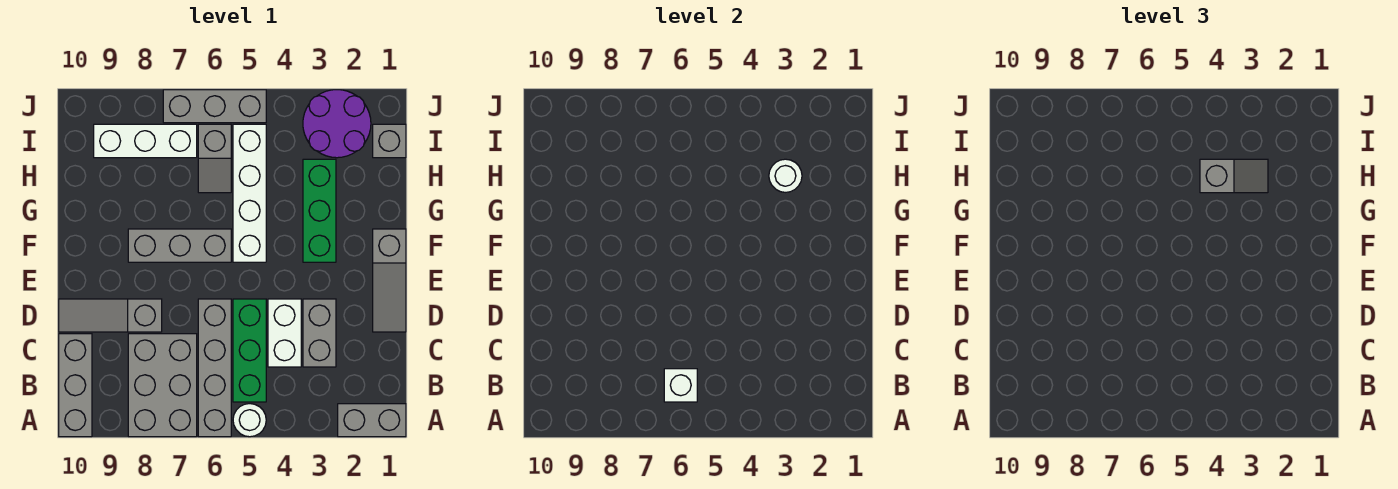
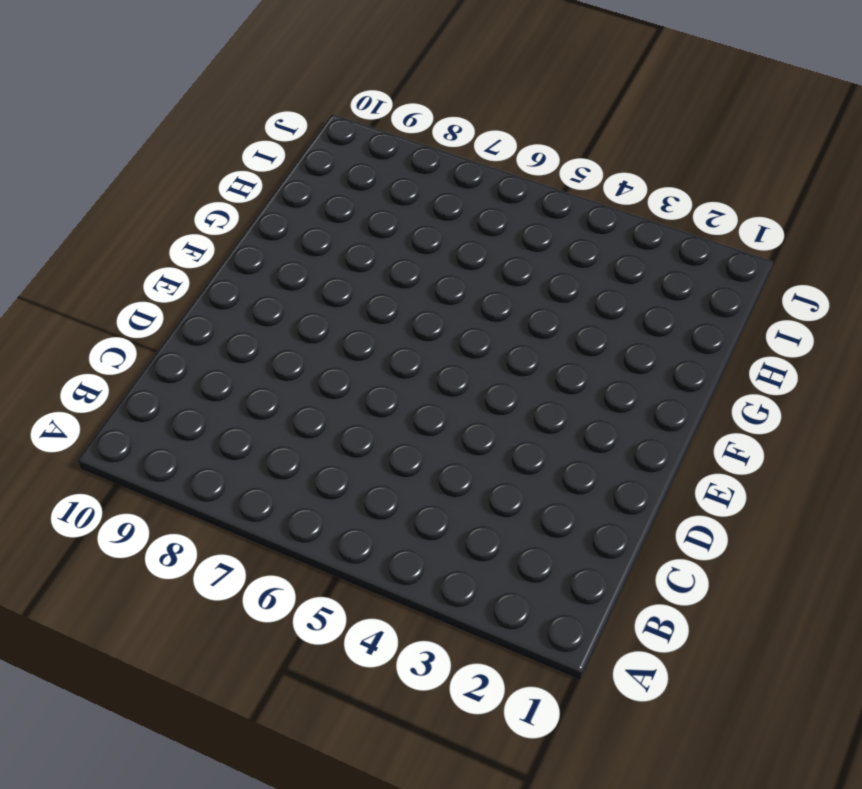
none -> grey brick A1:A2 level 1
none -> white round brick A5 level 1
none -> grey brick A6:D6 level 1

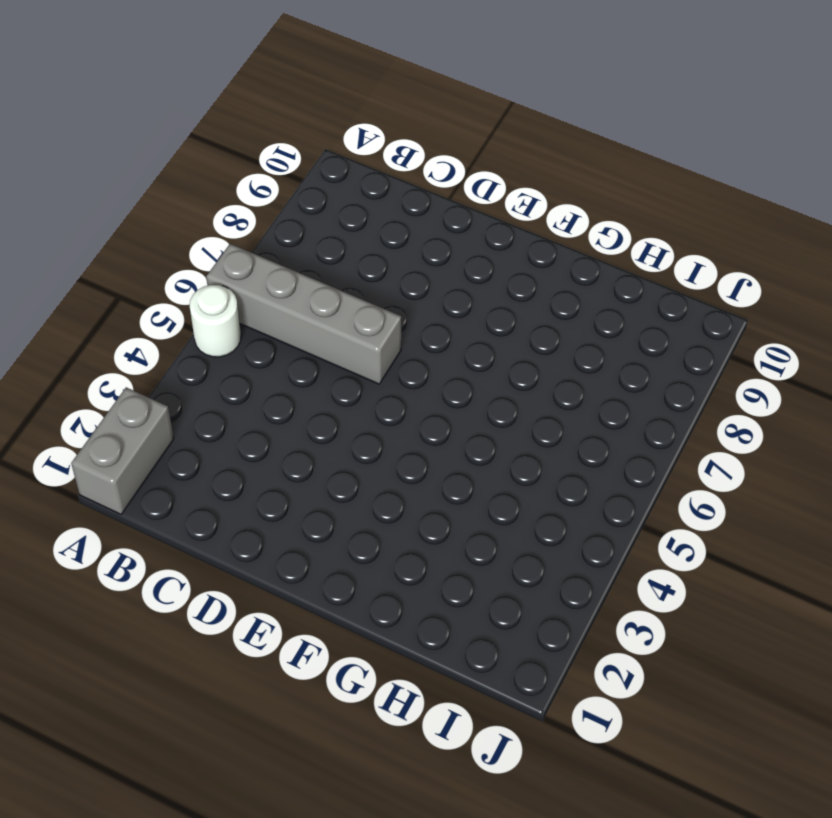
none -> grey brick A7:C8 level 1
none -> grey brick A10:C10 level 1
none -> green brick B5:D5 level 1

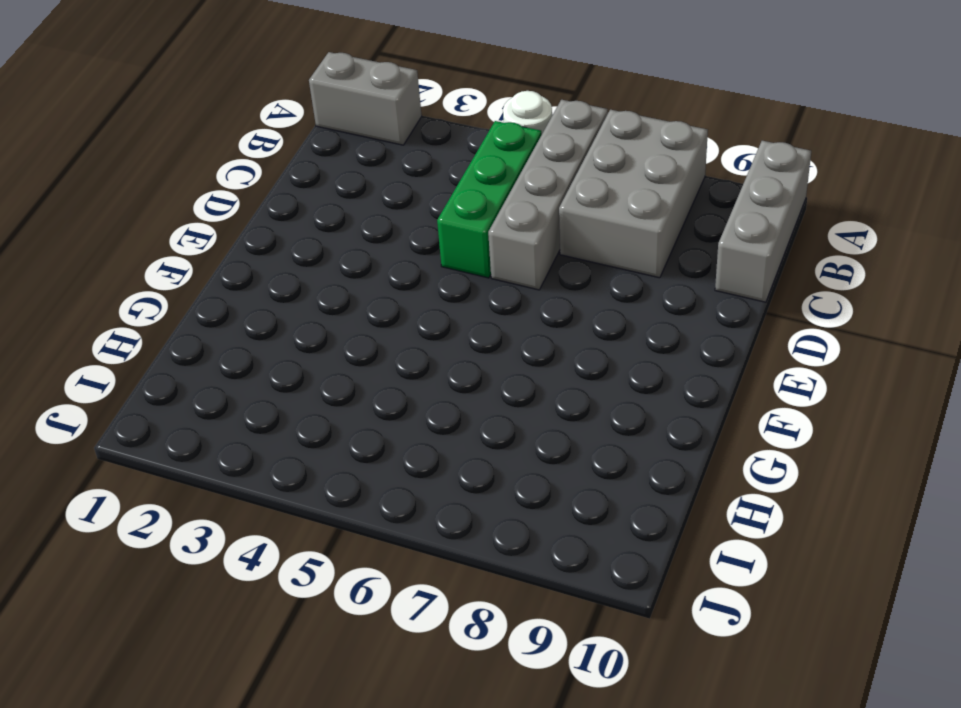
none -> grey brick C3:D3 level 1
none -> white brick C4:D4 level 1
none -> grey slope D1:F1 level 1 top F

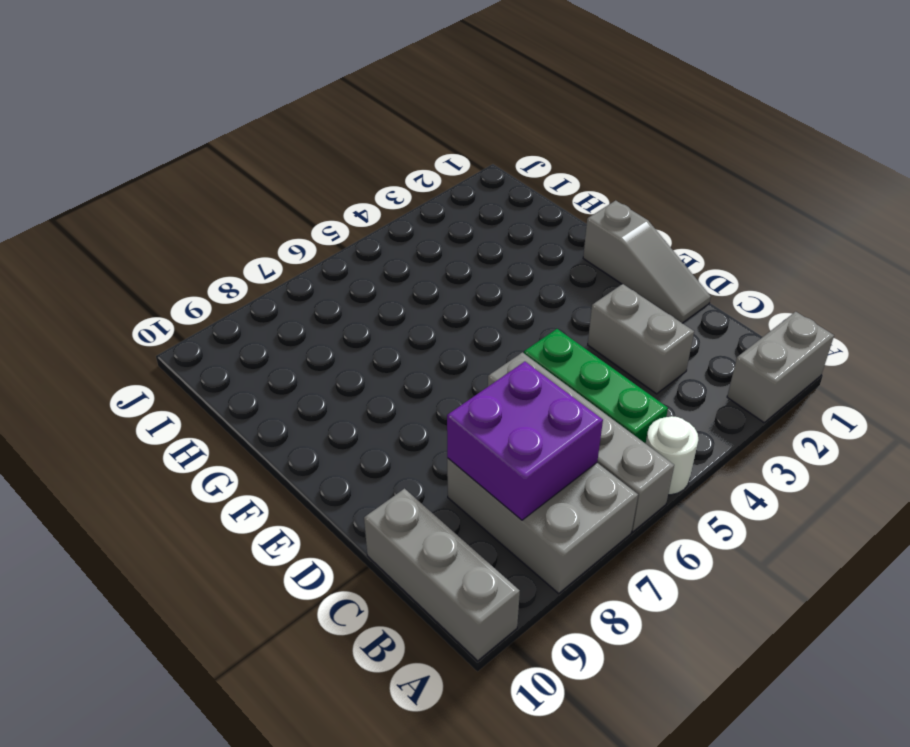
purple brick B7:C8 level 2 -> none
none -> white brick C4:D4 level 1
none -> grey slope D8:D10 level 1 top 8
none -> green brick F3:H3 level 1

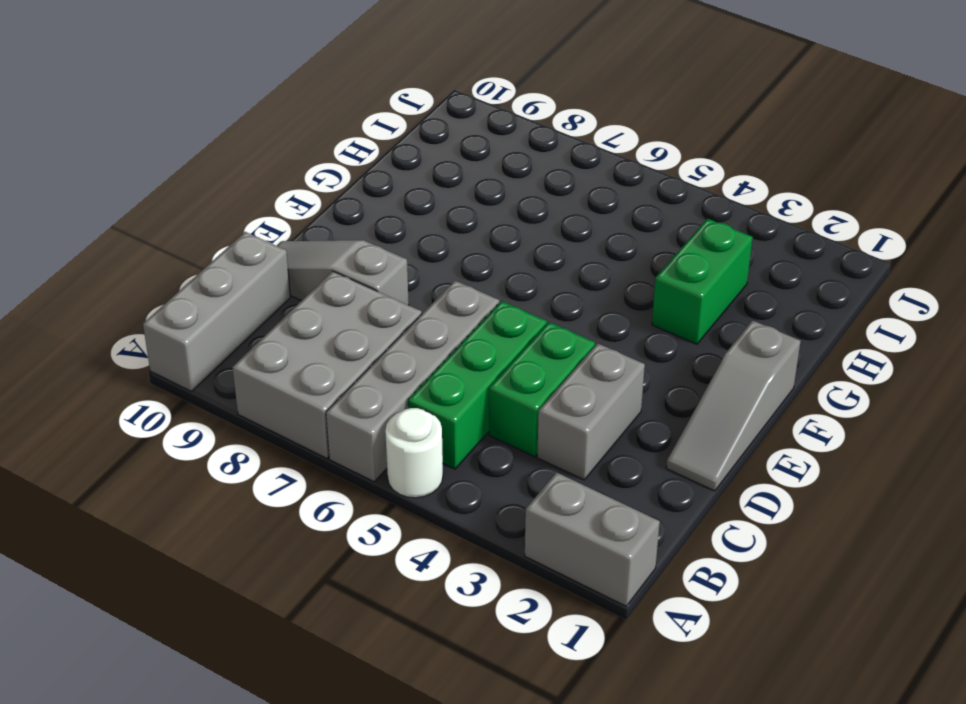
green brick C4:D4 level 1 -> white brick C4:D4 level 1
green brick G3:H3 level 1 -> green brick F3:H3 level 1
none -> white brick F5:I5 level 1
none -> grey brick F6:F8 level 1
none -> grey slope H6:I6 level 1 top I

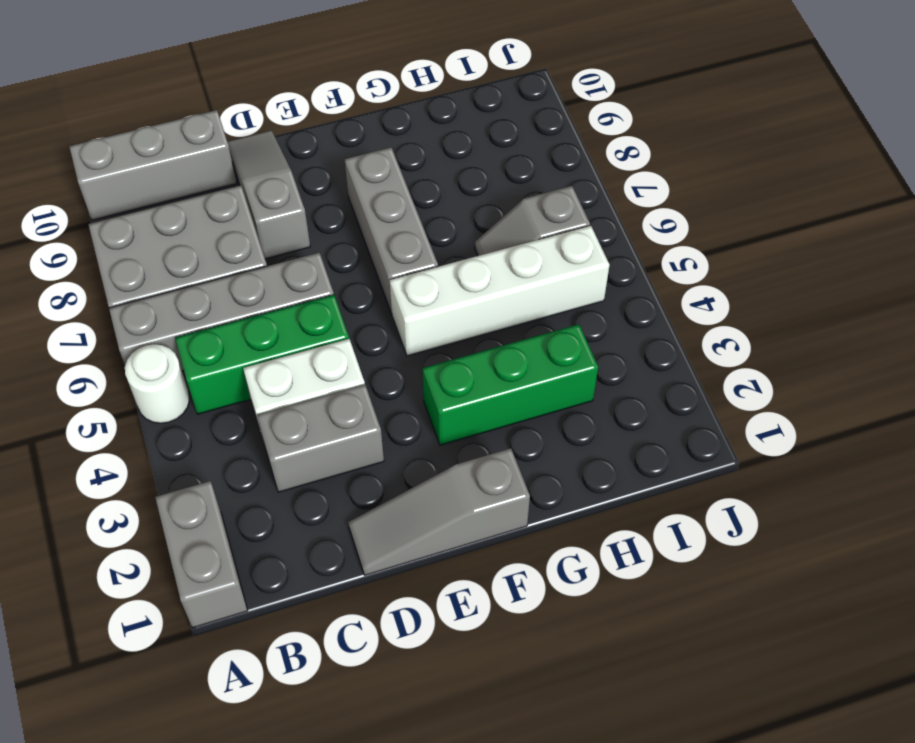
none -> grey brick I1 level 1
none -> purple round brick I2:J3 level 1
none -> white brick I7:I9 level 1

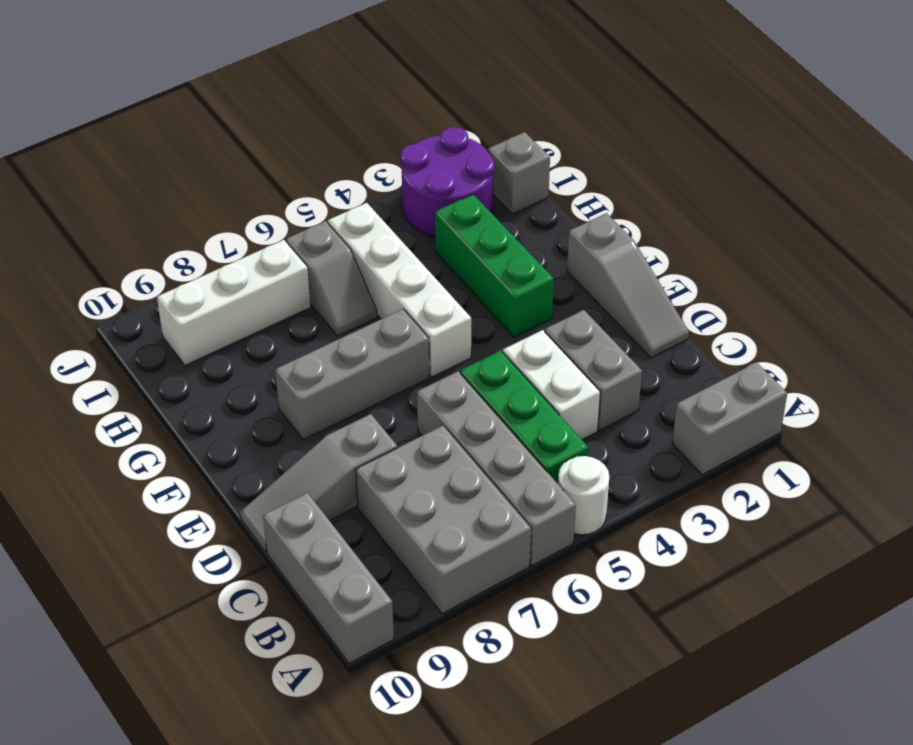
none -> grey brick J5:J7 level 1
none -> white brick B6 level 2
none -> white round brick H3 level 2

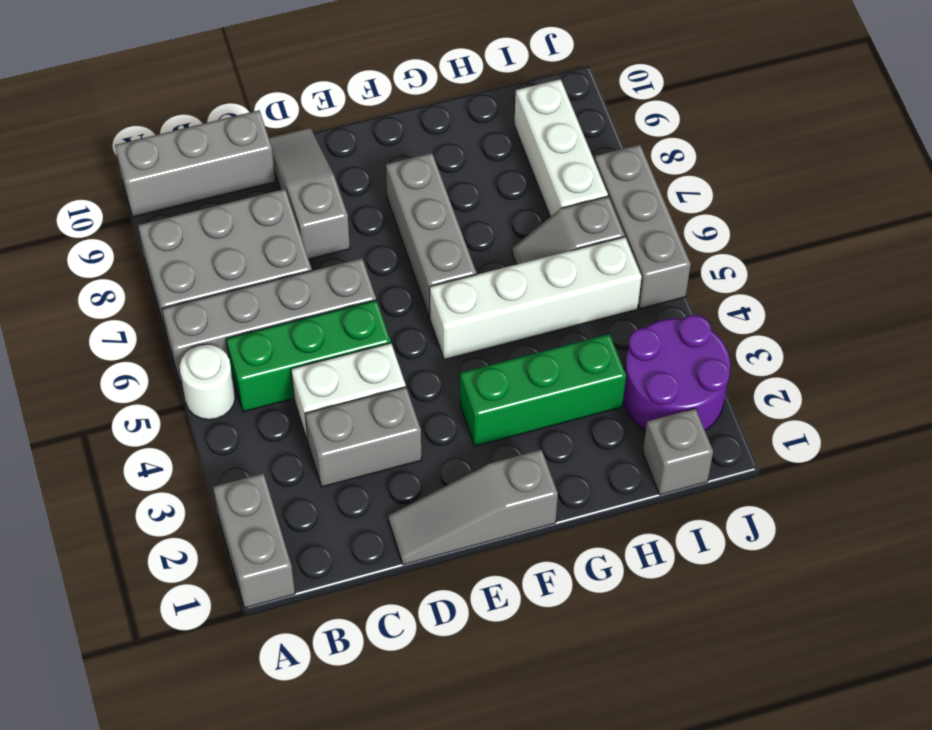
none -> white brick B6 level 2
none -> white round brick H3 level 2
none -> grey slope H3:H4 level 3 top 4

